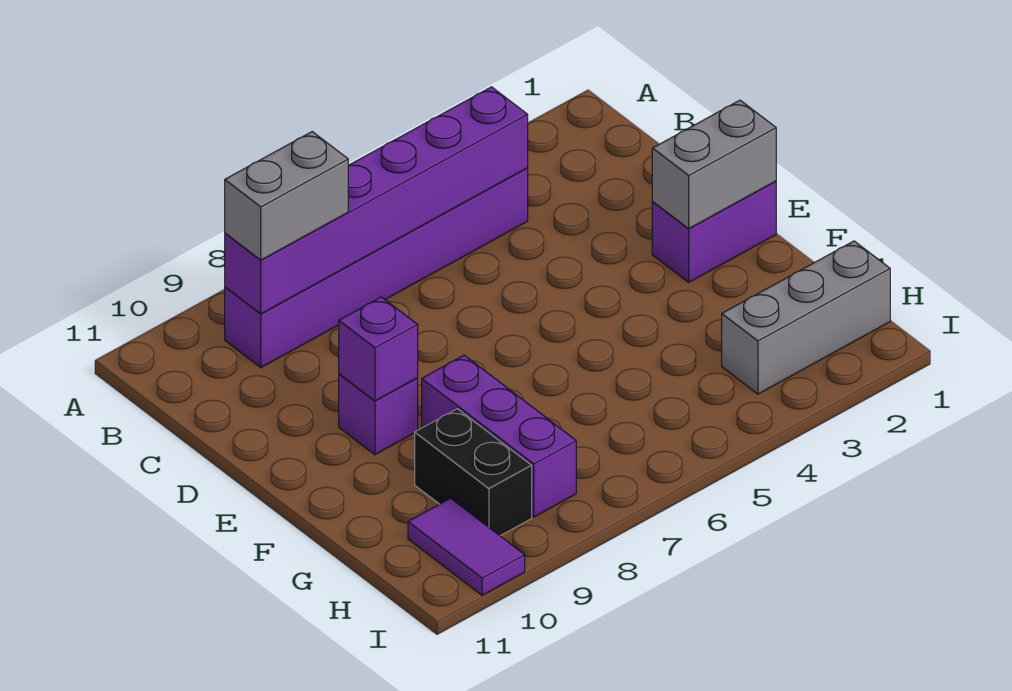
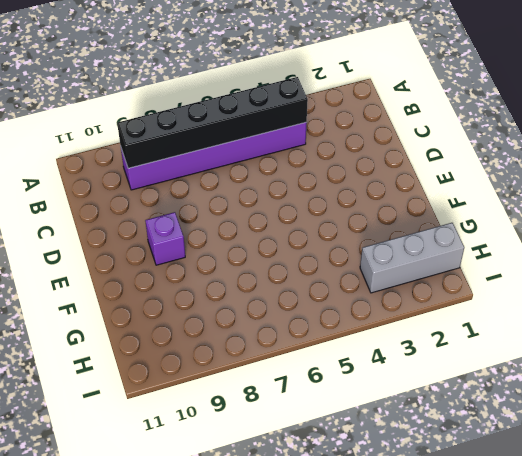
black brick B4:B9 level 2 -> purple brick B4:B9 level 2
none -> purple brick E1:E2 level 1
none -> purple brick F8:H8 level 1

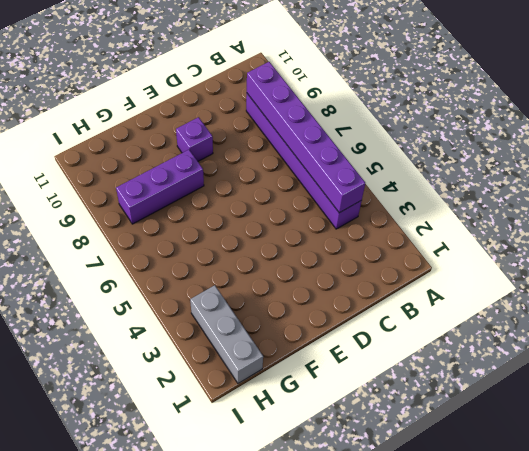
none -> purple brick E1:E2 level 1
none -> black brick G9:H9 level 1

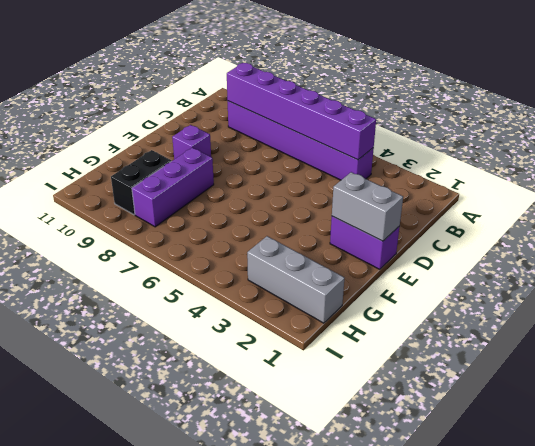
none -> purple tile H10:I10 level 1
none -> purple brick E9 level 2

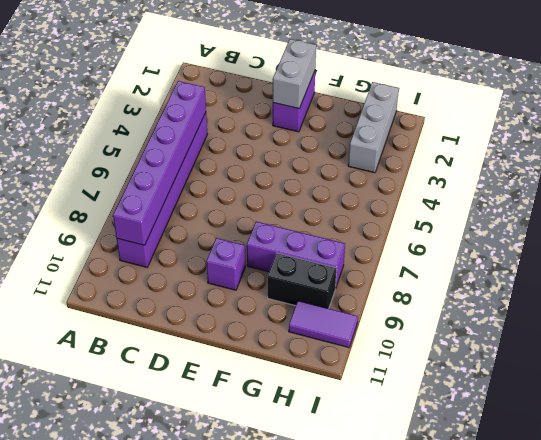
none -> purple brick E9 level 2
none -> grey brick B8:B9 level 3

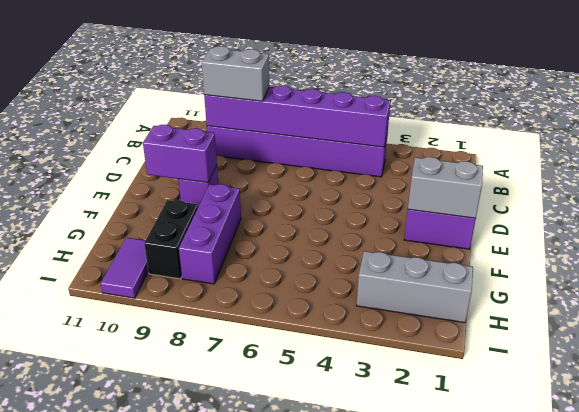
purple brick E9:E10 level 2 -> purple brick E9 level 2

